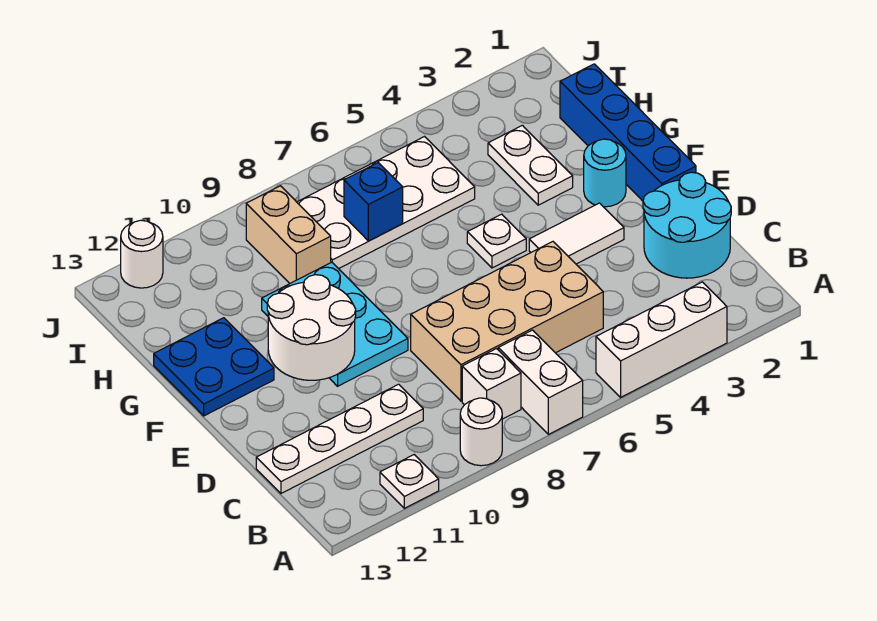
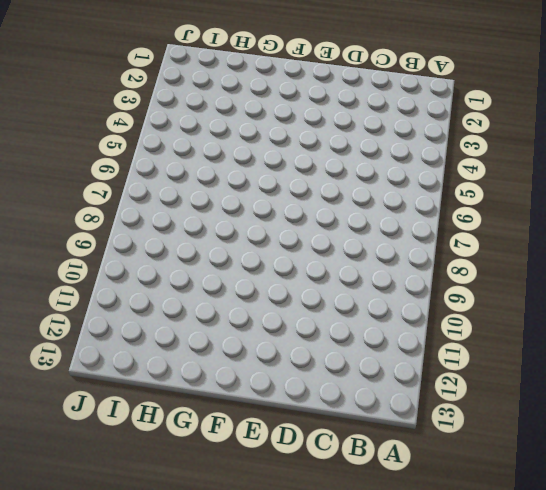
none -> white brick A3:A5 level 1
none -> white brick A7:B7 level 1
none -> white round brick A9 level 1

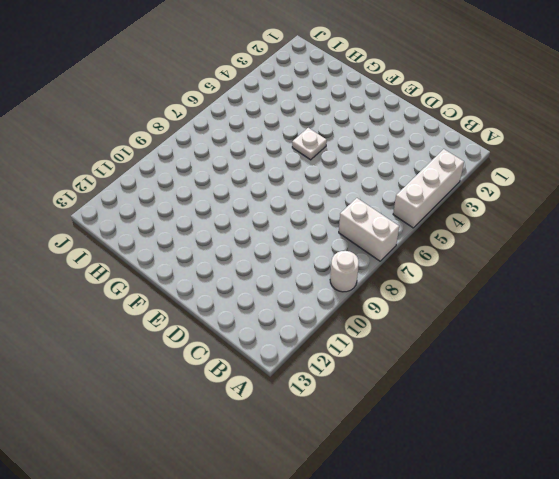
none -> white plate A11 level 1
none -> white brick B8 level 1
none -> cyan round brick C1:D2 level 1

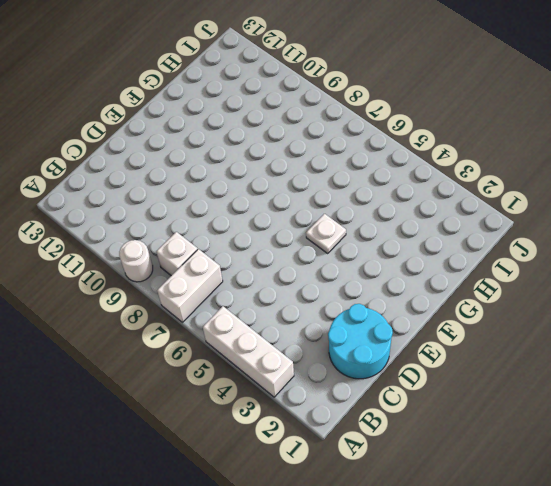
none -> white plate A11 level 1
none -> tan brick C5:D8 level 1
none -> white plate C10:C13 level 1

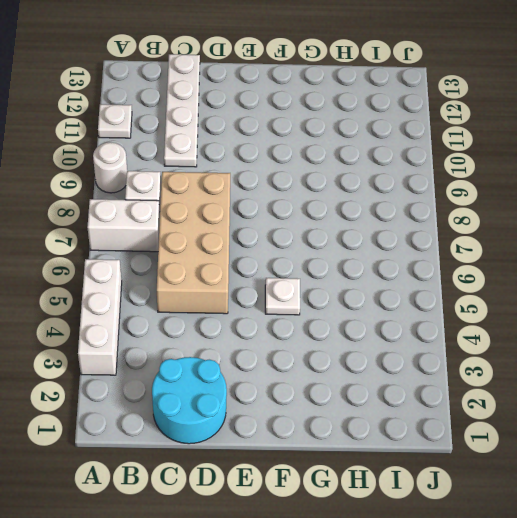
none -> blue brick E1:H1 level 1
none -> white tile E3:E4 level 1
none -> cyan plate E9:G10 level 1

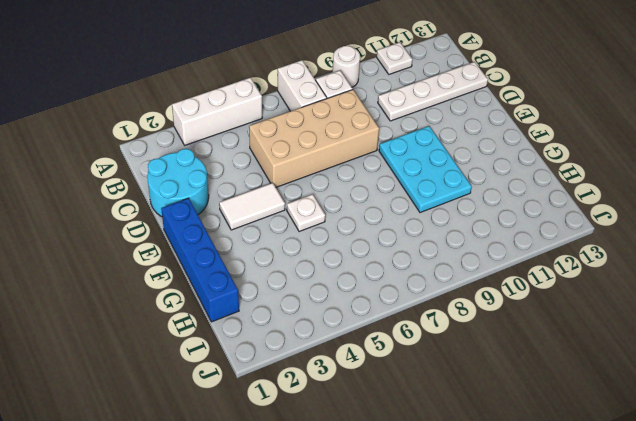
none -> cyan round brick F2 level 1
none -> blue plate F12:G13 level 1
none -> white plate G3:H3 level 1

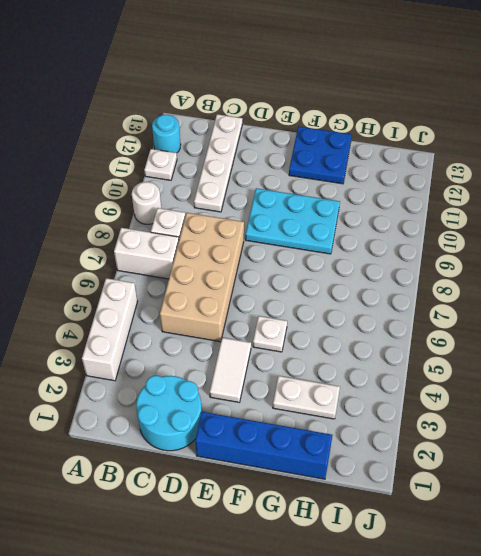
cyan round brick A12 level 1 -> cyan round brick F2 level 1
none -> white plate H5:I8 level 1
none -> tan brick H9:I9 level 1
none -> white round brick J12 level 1

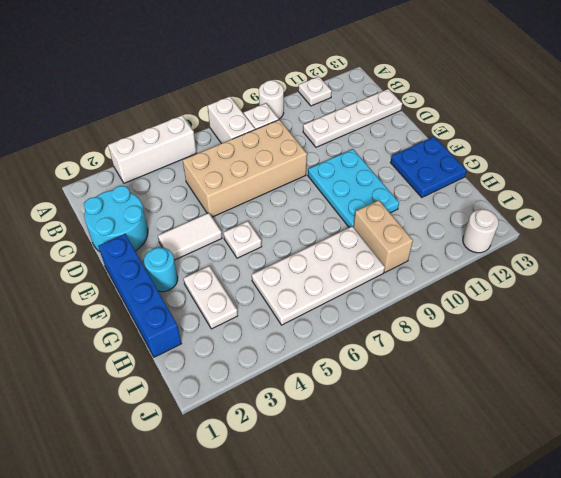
none -> white round brick E10:F11 level 2
none -> blue brick H7 level 2

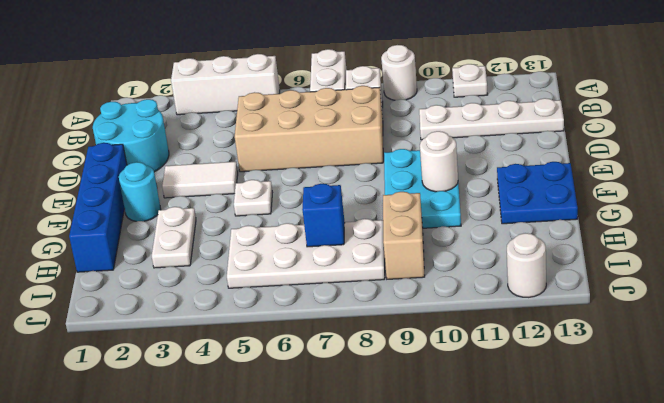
white round brick F10 level 2 -> white round brick E10:F11 level 2

